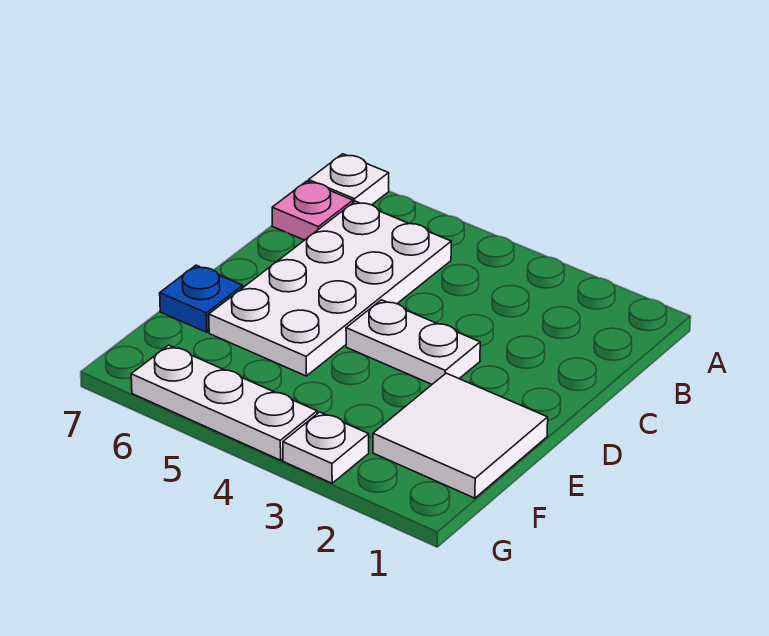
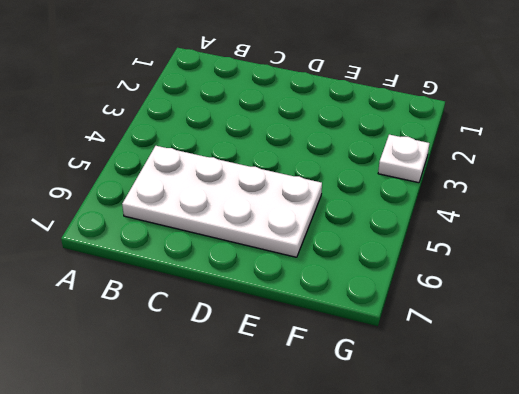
none -> white plate A7 level 1
none -> pink plate B7 level 1

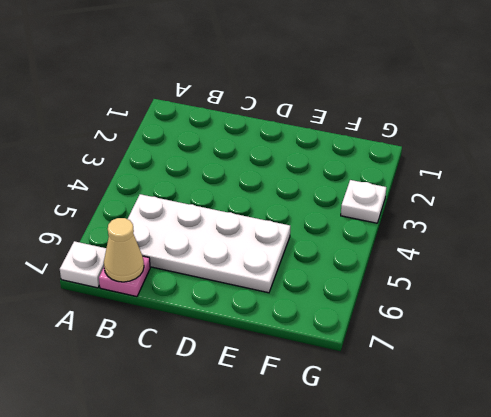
tan cone B7 level 2 -> none
none -> white plate D3:D4 level 1
none -> white tile E1:F2 level 1

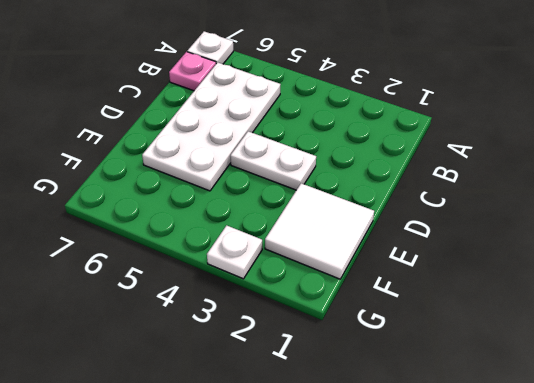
none -> blue plate E7 level 1
none -> white plate G4:G6 level 1

